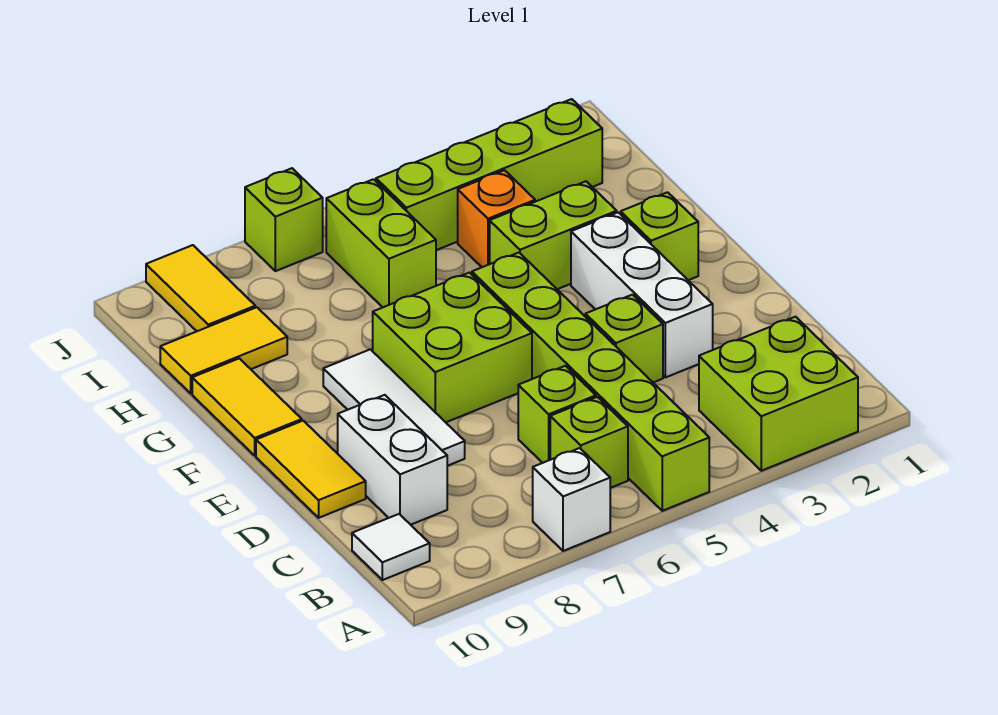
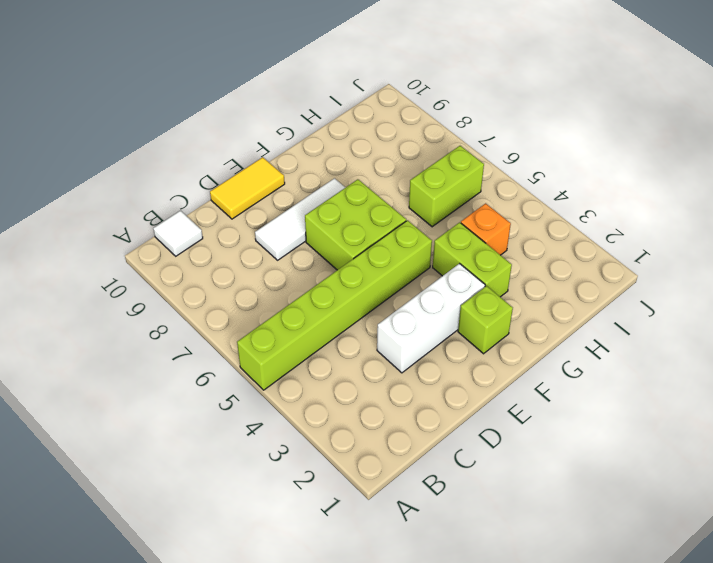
none -> lime brick A2:B3 level 1
none -> white brick A7 level 1
none -> lime brick B6 level 1

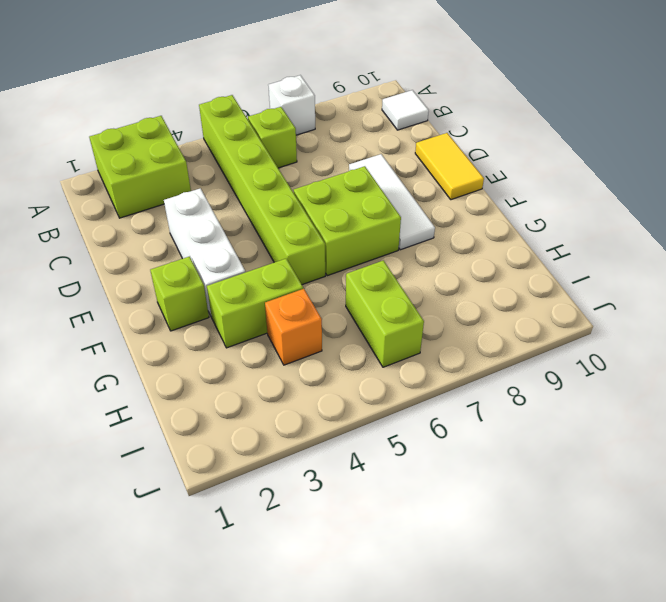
none -> lime brick C6 level 1
none -> white brick C9:D9 level 1
none -> lime brick D4 level 1

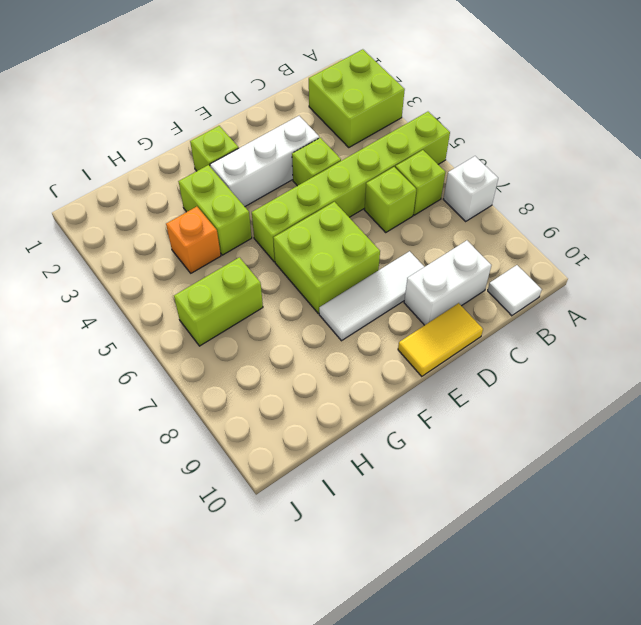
none -> yellow tile F10:G10 level 1
none -> yellow tile H9:H10 level 1
none -> lime brick I2:I5 level 1

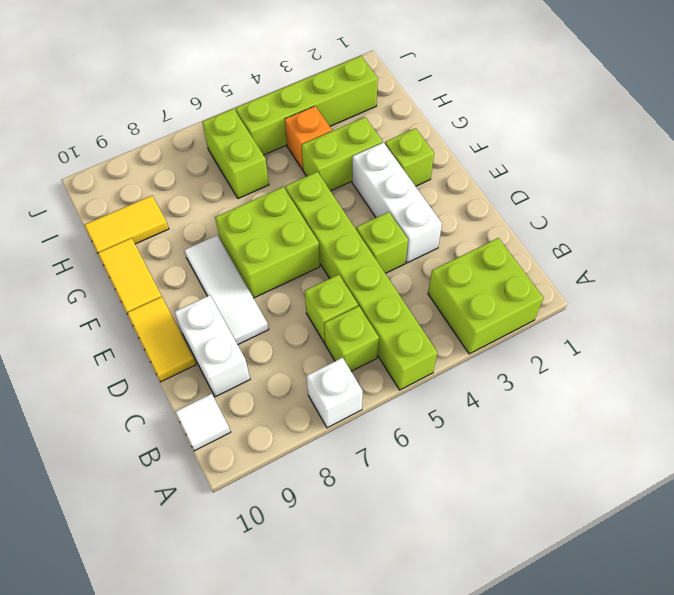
none -> yellow tile I9:J9 level 1
none -> lime brick J7 level 1

